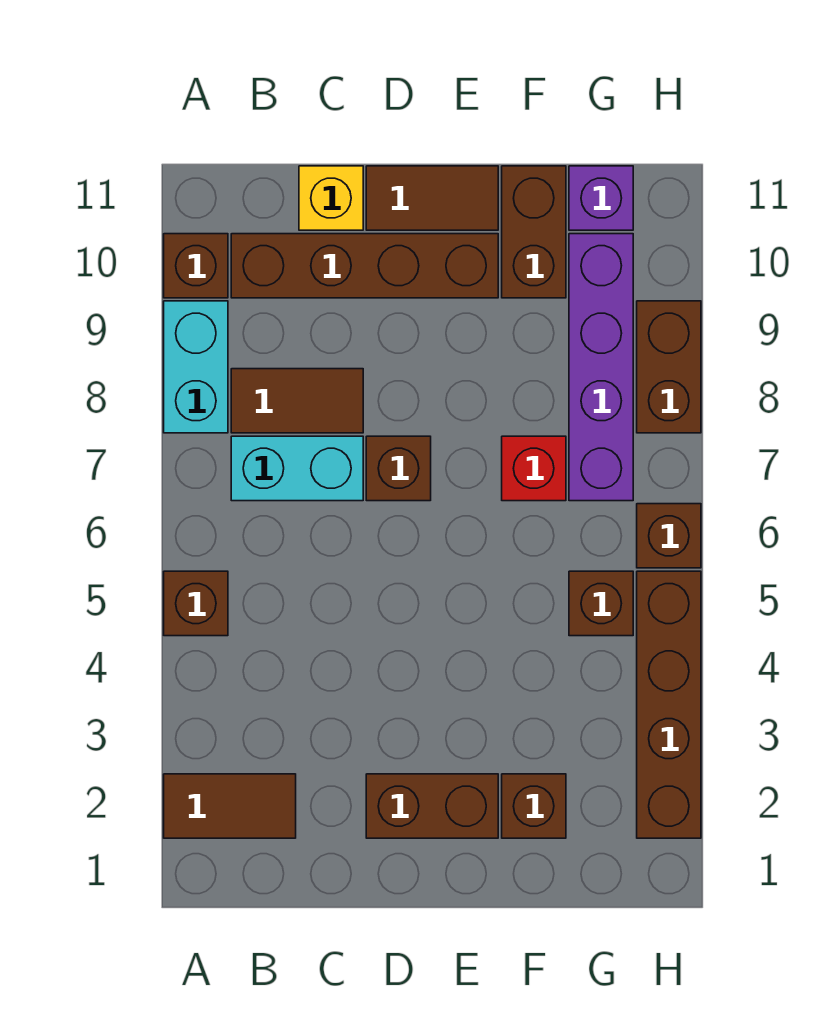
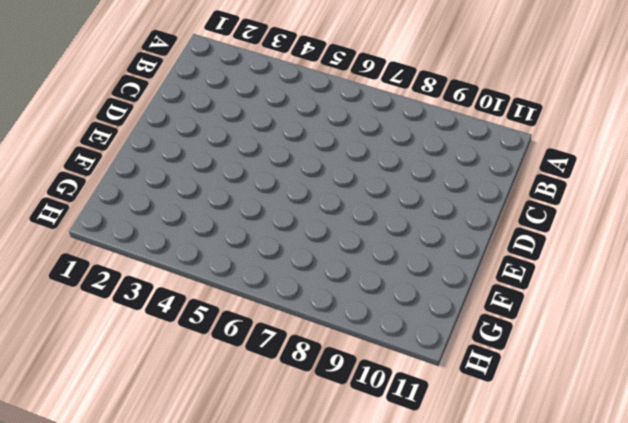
none -> brown tile A2:B2 level 1
none -> brown brick A5 level 1
none -> cyan brick A8:A9 level 1

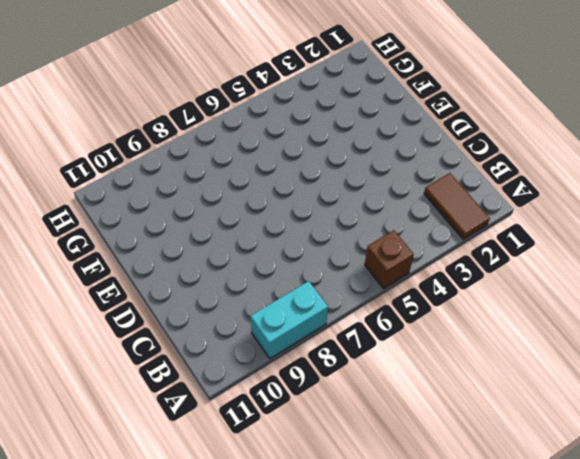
none -> brown brick A10 level 1
none -> cyan brick B7:C7 level 1
none -> brown tile B8:C8 level 1

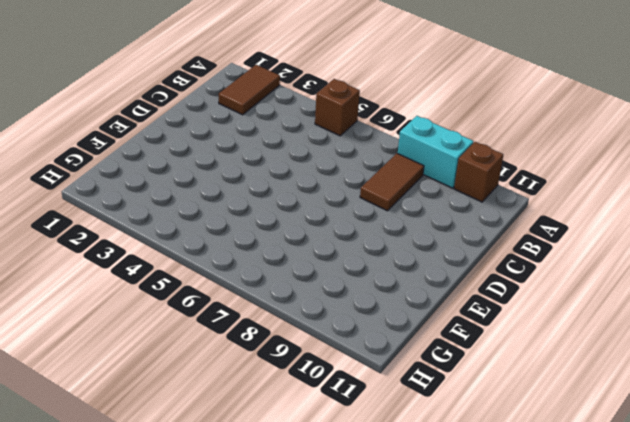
none -> cyan brick B7:C7 level 1
none -> brown brick B10:E10 level 1
none -> yellow brick C11 level 1

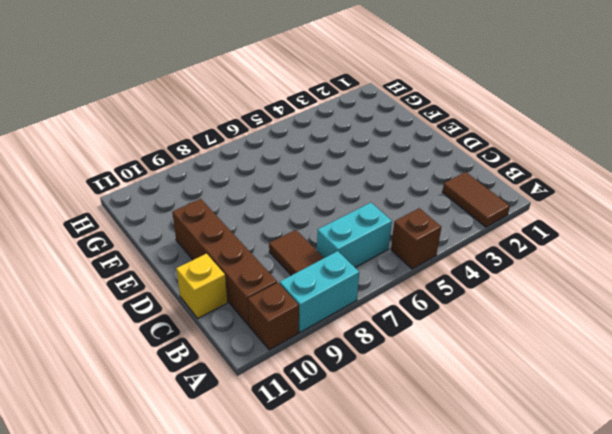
cyan brick B6:B7 level 1 -> cyan brick B7:C7 level 1
none -> brown brick D2:E2 level 1
none -> brown brick D7 level 1
none -> brown tile D11:E11 level 1

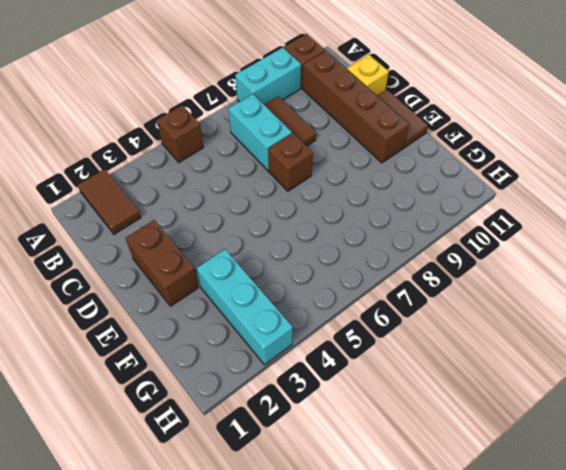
cyan brick F3:H3 level 1 -> brown brick H2:H5 level 1
none -> brown brick F2 level 1
none -> red brick F7 level 1
none -> brown brick F10:F11 level 1

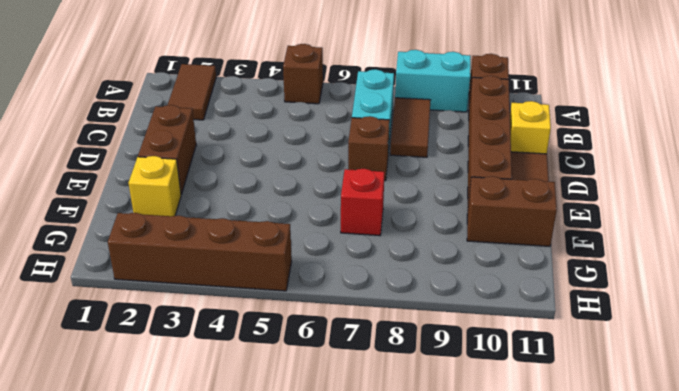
yellow brick F2 level 1 -> brown brick F2 level 1
none -> brown brick G5 level 1
none -> purple brick G7:G10 level 1
none -> purple brick G11 level 1

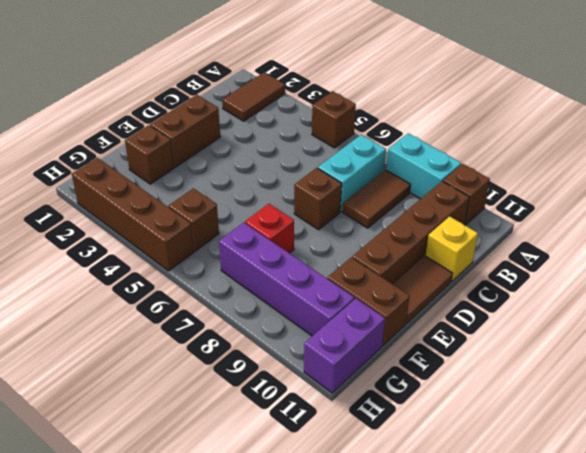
purple brick G11:H11 level 1 -> purple brick G11 level 1
none -> brown brick H6 level 1
none -> brown brick H8:H9 level 1

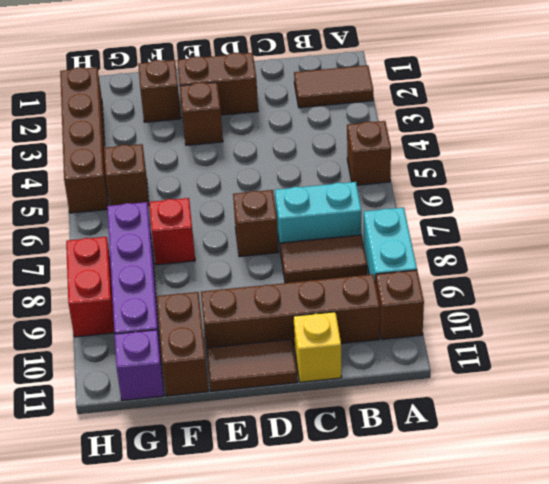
brown brick E3 level 1 -> brown brick H6 level 1
red brick H8:H9 level 1 -> brown brick H8:H9 level 1

